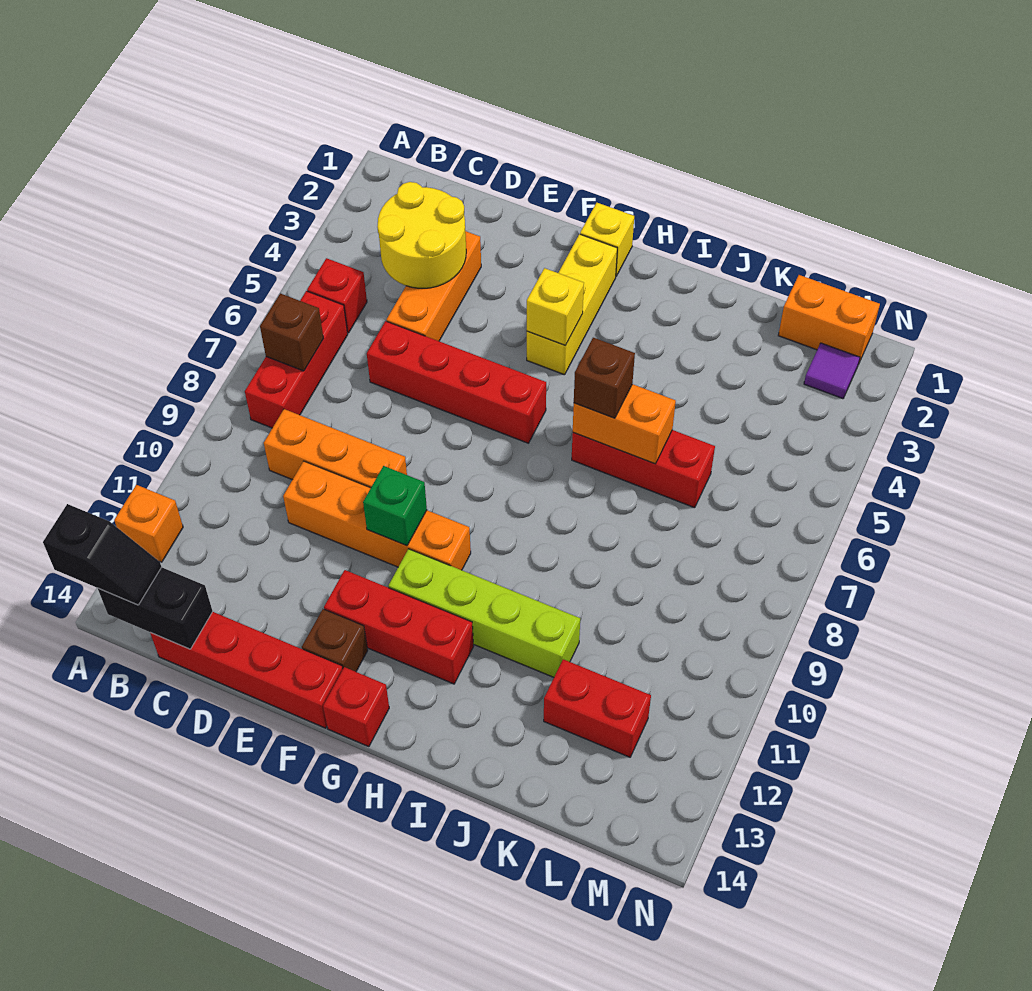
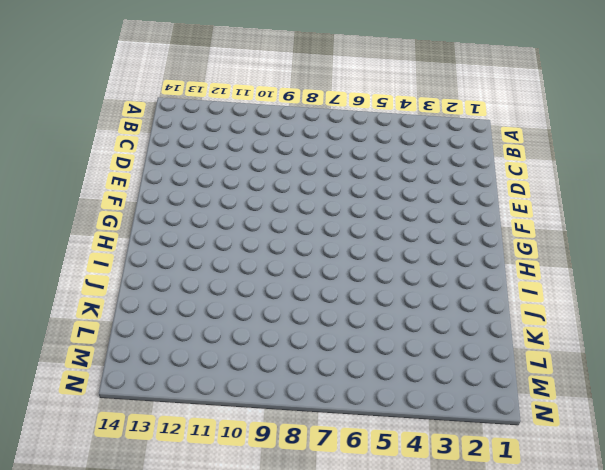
none -> orange brick A12 level 1
none -> red brick B5 level 1
none -> red brick B6:B8 level 1

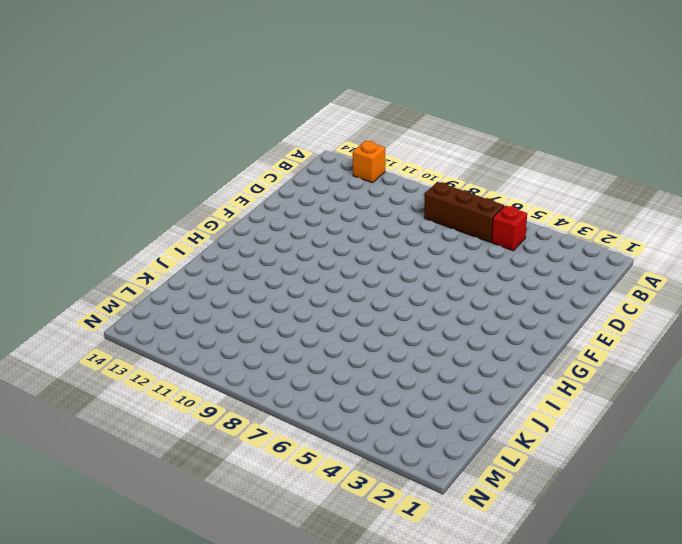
brown brick B6:B8 level 1 -> red brick B6:B8 level 1
none -> orange brick C9:E9 level 1
none -> red brick C14:F14 level 1
none -> orange brick D3:D5 level 1

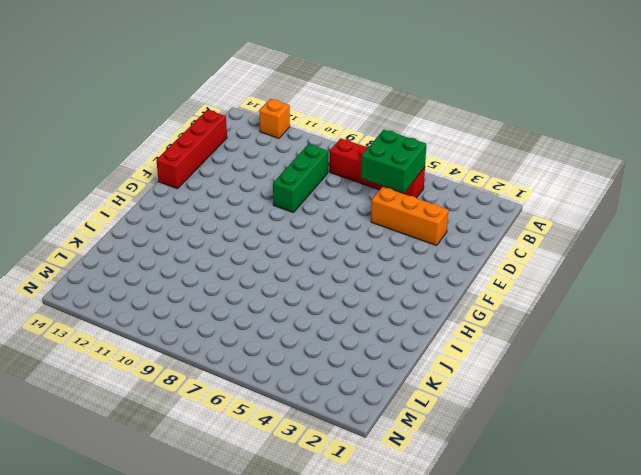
green brick B5:C6 level 2 -> none
green brick C9:E9 level 1 -> orange brick C9:E9 level 1
none -> red brick D6:G6 level 1
none -> orange brick D10:G10 level 1
none -> red brick F12:H12 level 1

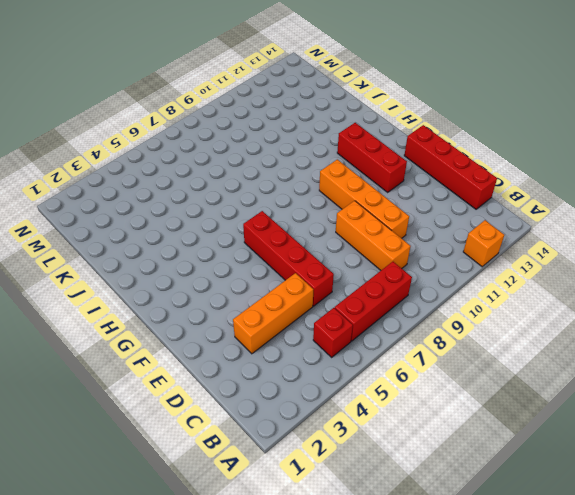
none -> brown brick F13 level 1
none -> yellow brick G1 level 1
none -> yellow brick G2:G4 level 1

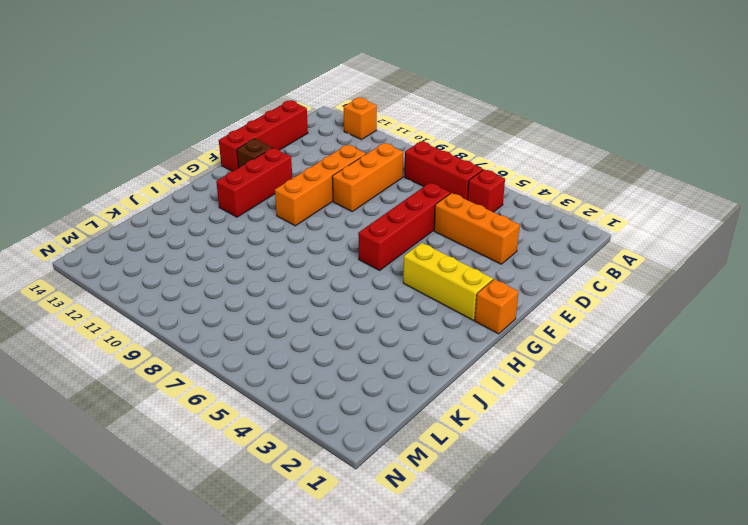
orange brick G1 level 1 -> yellow brick G1 level 1
none -> lime brick G11:J11 level 1
none -> red brick G14 level 1
none -> red brick I6:K6 level 1

